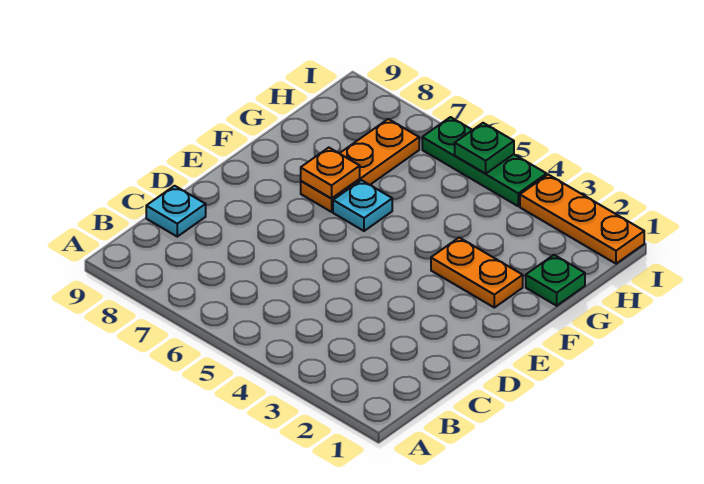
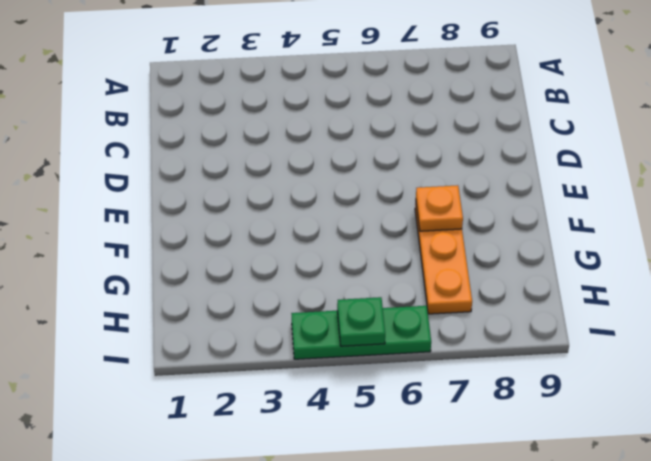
none -> cyan plate C9 level 1
none -> orange plate F2:F3 level 1

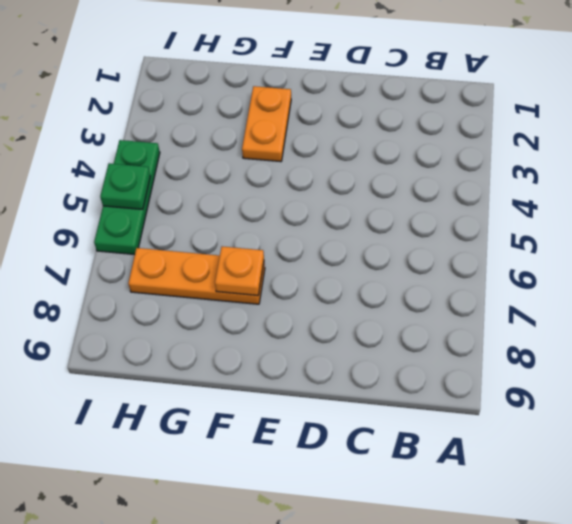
none -> cyan plate C9 level 1
none -> cyan plate F6 level 1

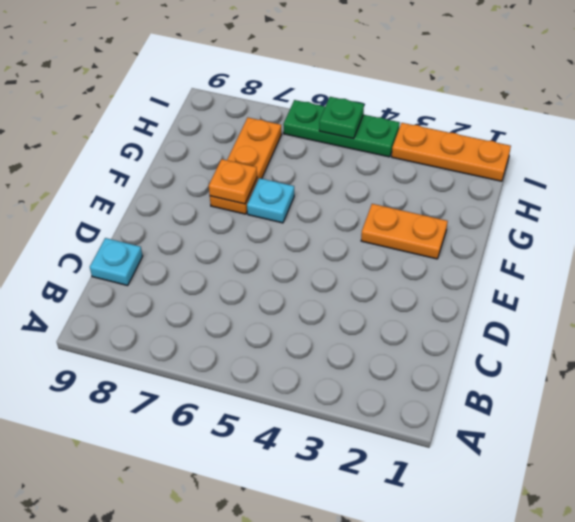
none -> green plate G1 level 1

